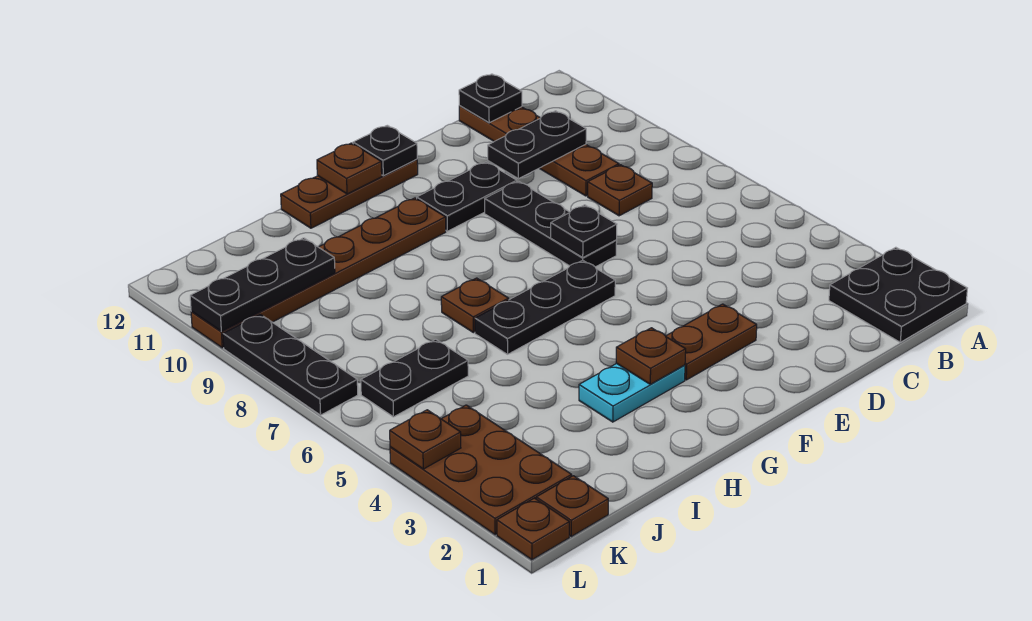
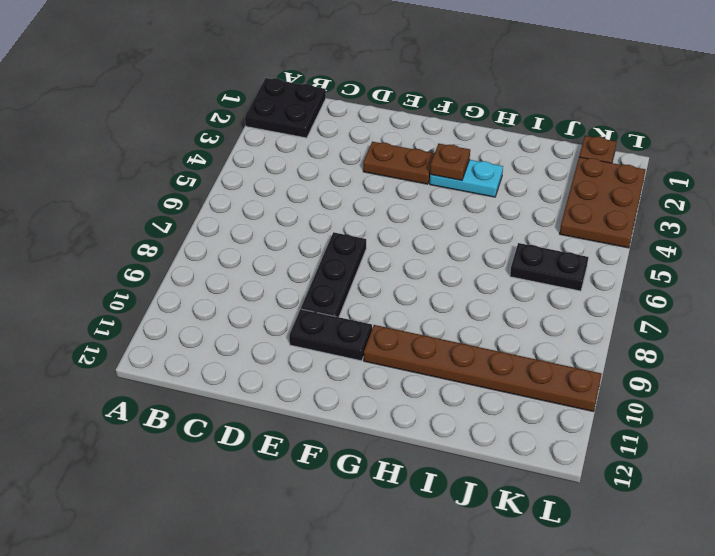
none -> brown plate C8 level 1
none -> brown plate C9:C12 level 1
none -> black plate F6:H6 level 1

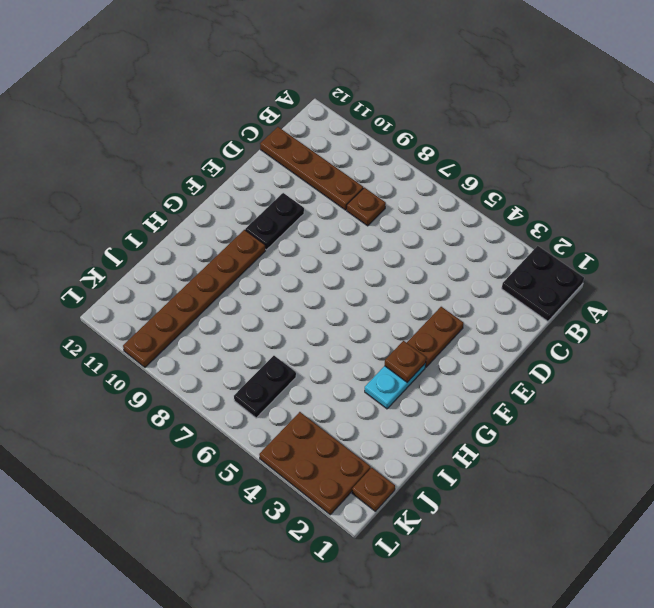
none -> black plate E7:E9 level 1
none -> black plate F6:H6 level 1
none -> brown plate F12:H12 level 1

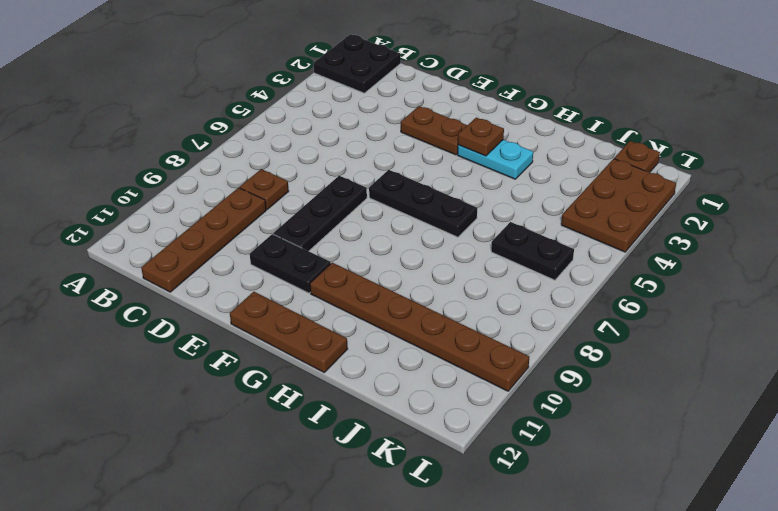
none -> brown plate H7 level 1
none -> brown plate L1 level 1
none -> black plate L7:L9 level 1

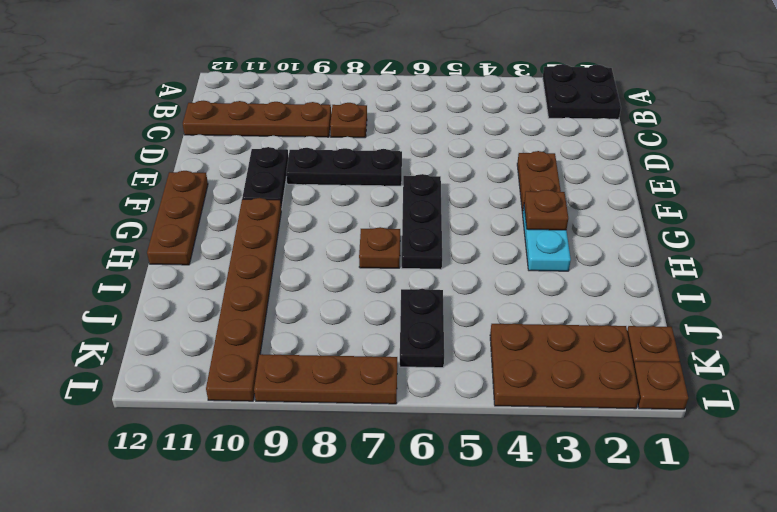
brown plate L7:L9 level 1 -> black plate L7:L9 level 1
none -> black plate C10:D10 level 2
none -> black plate C12 level 2
none -> black plate E7 level 2

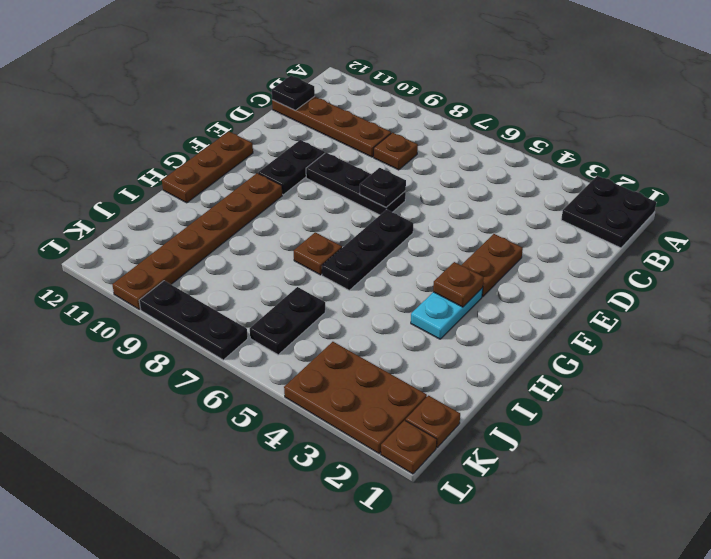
none -> black plate C10:D10 level 2
none -> black plate F12 level 2
none -> brown plate G12 level 2

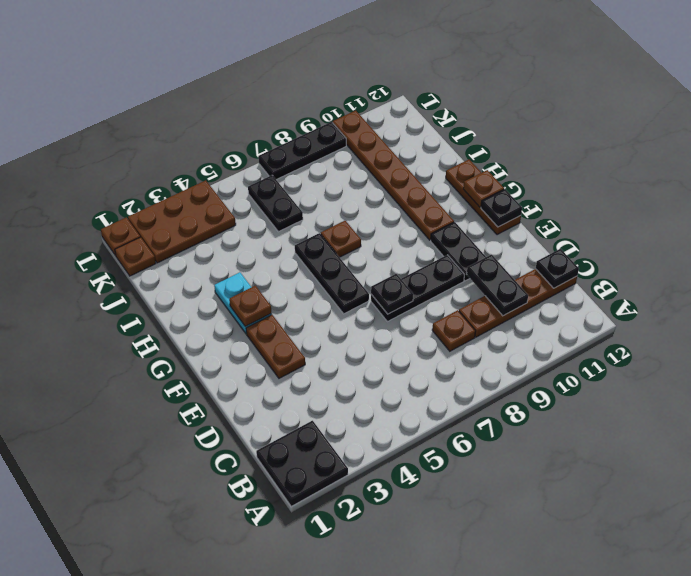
none -> black plate J10:L10 level 2
none -> brown plate L4 level 2

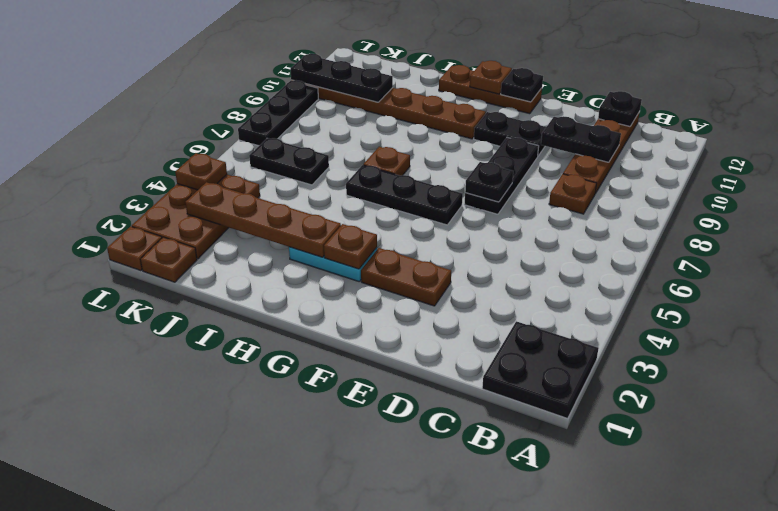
brown plate H3:K3 level 2 -> none

